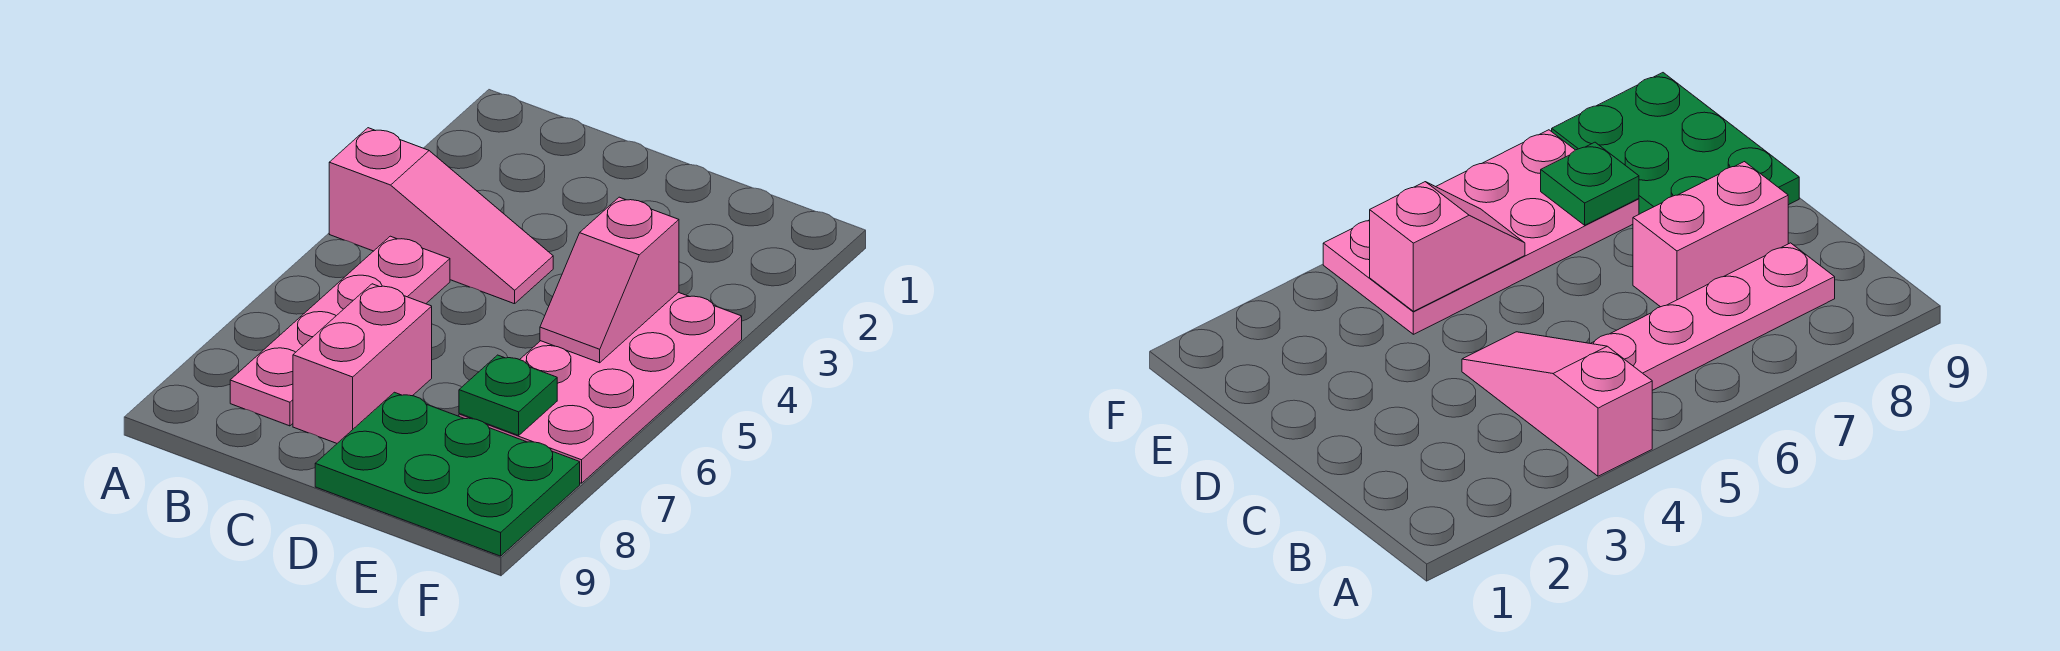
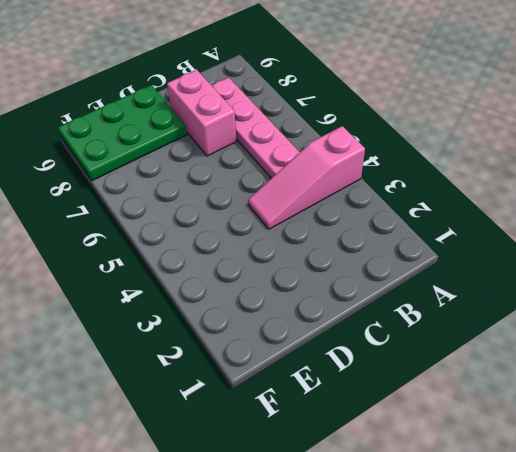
none -> pink plate E4:F7 level 1
none -> pink slope E4:E5 level 2 top 4

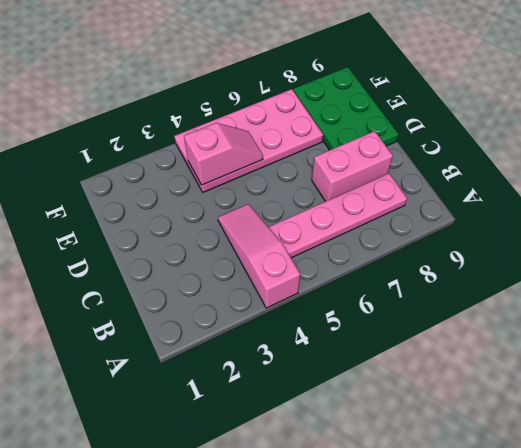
none -> green plate E7 level 2

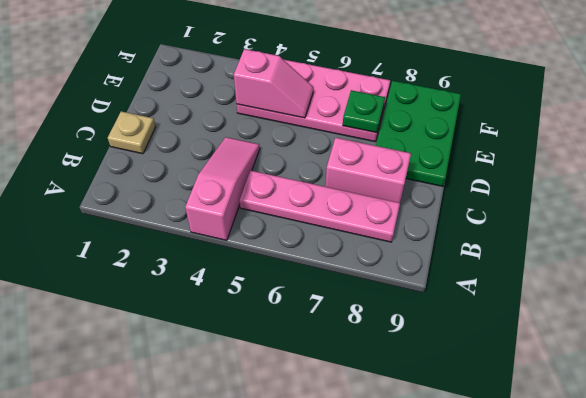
tan plate C1 level 1 -> none

